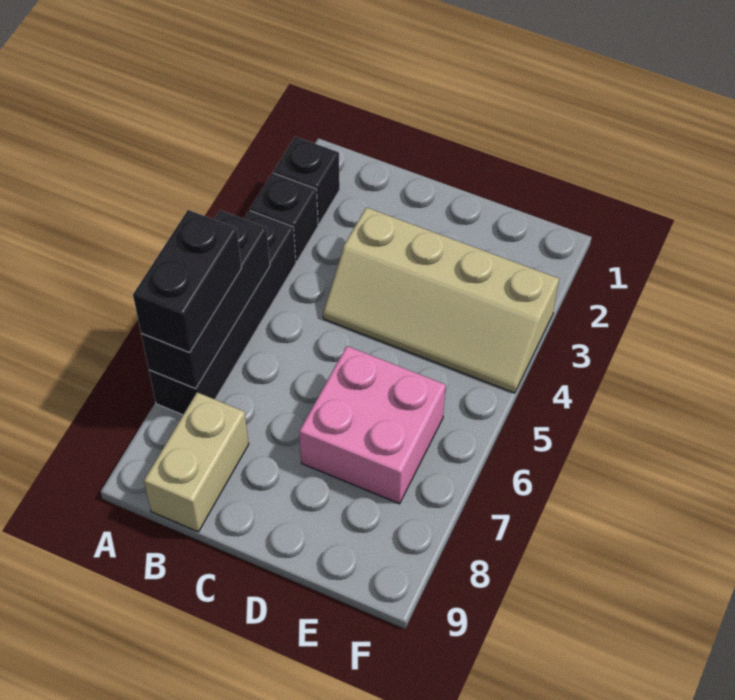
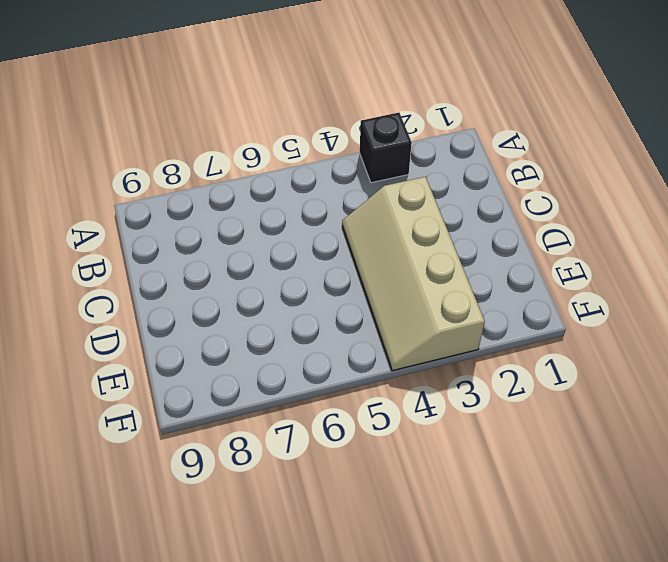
none -> black brick A2 level 1
none -> black brick A4:A7 level 1

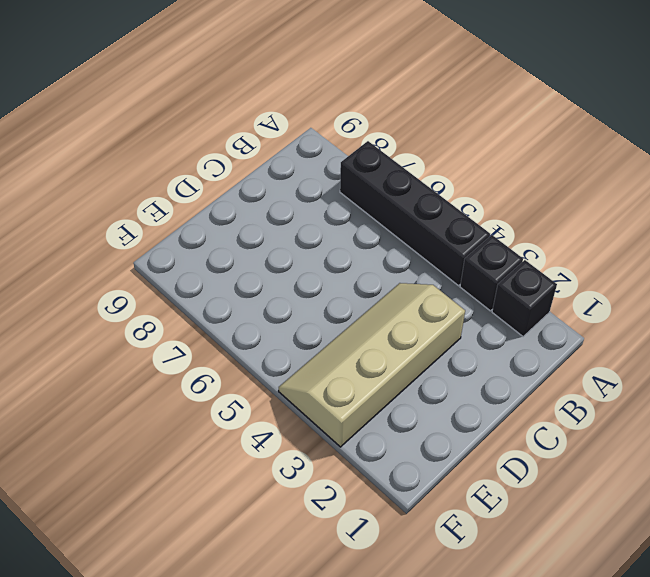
none -> tan brick B8:B9 level 1
none -> pink brick D6:E7 level 1

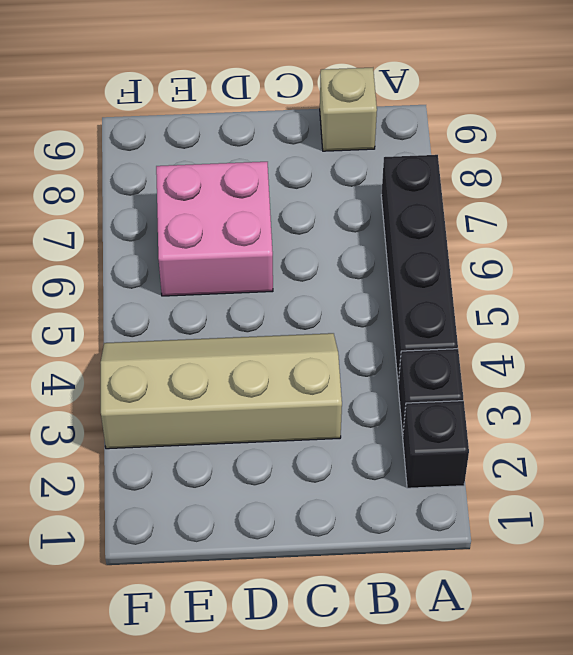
tan brick B9 level 1 -> tan brick B8:B9 level 1
none -> black brick A5:A7 level 2
none -> black brick A6:A7 level 3

